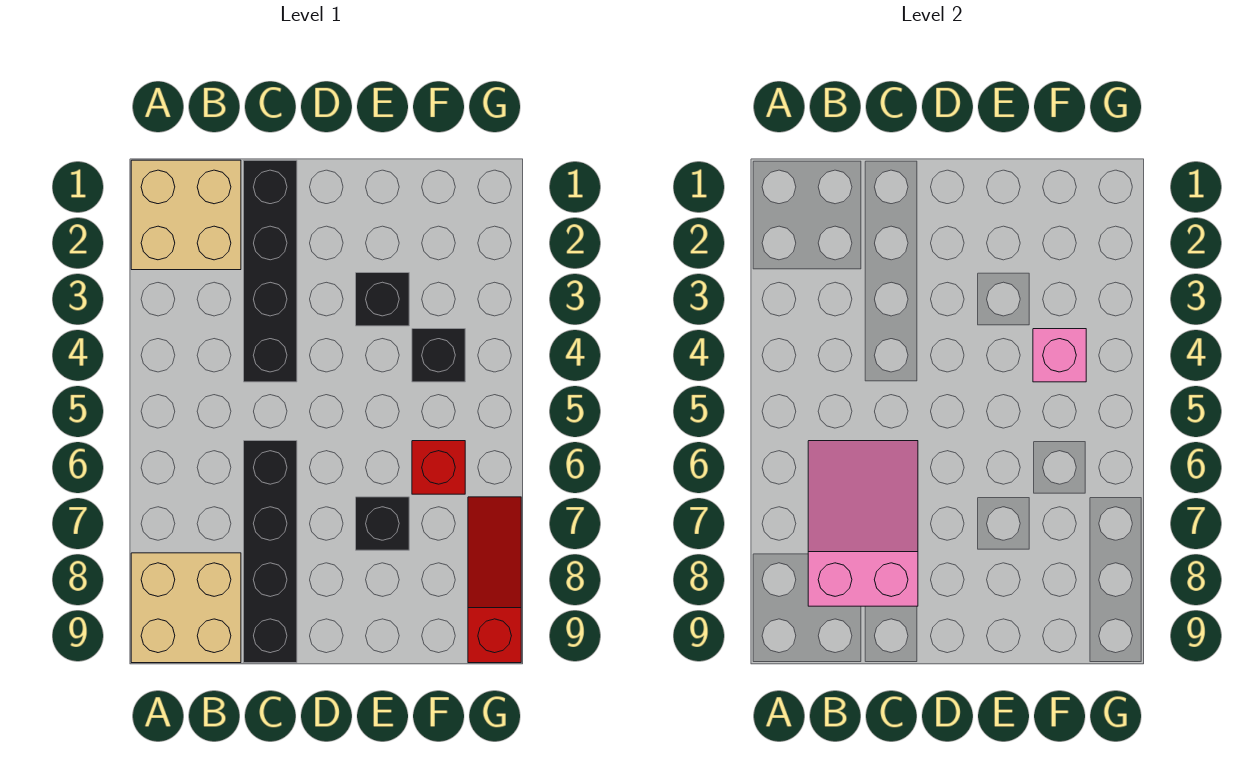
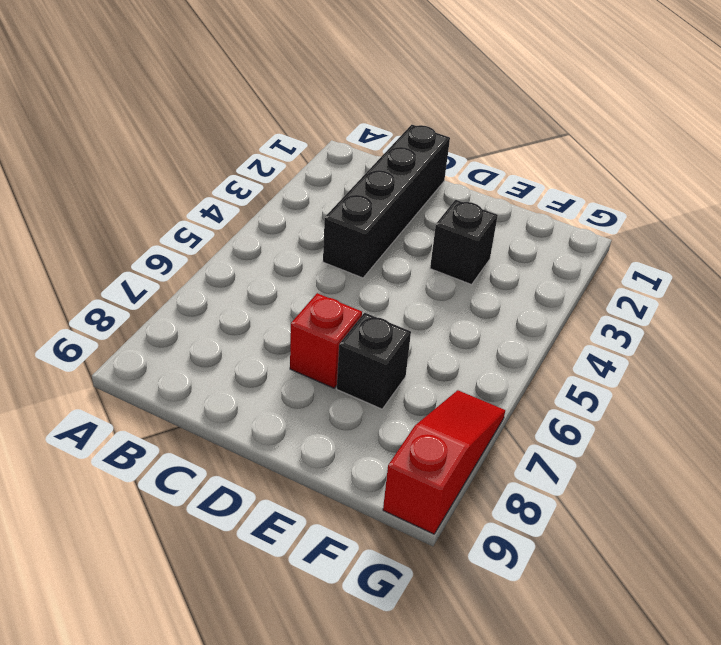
red brick D7 level 1 -> red brick F6 level 1
none -> tan brick A1:B2 level 1
none -> tan brick A8:B9 level 1

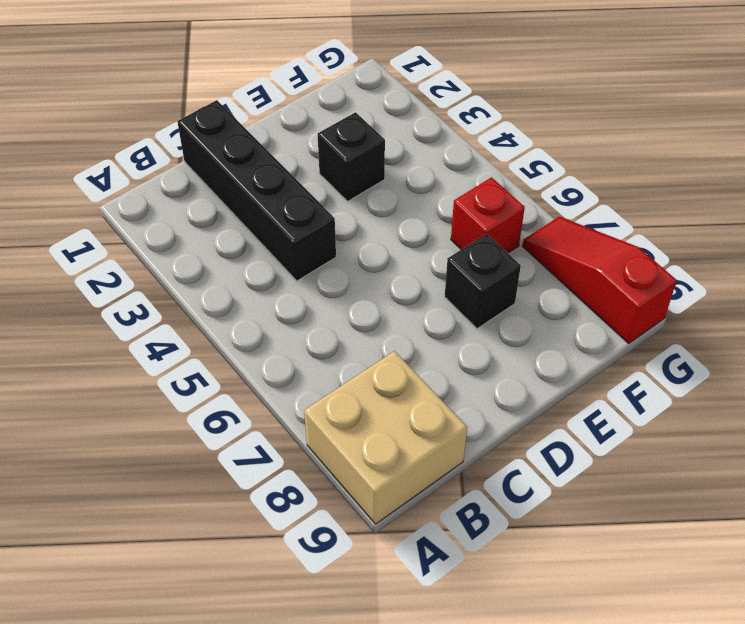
none -> tan brick A1:B2 level 1
none -> black brick C6:C9 level 1

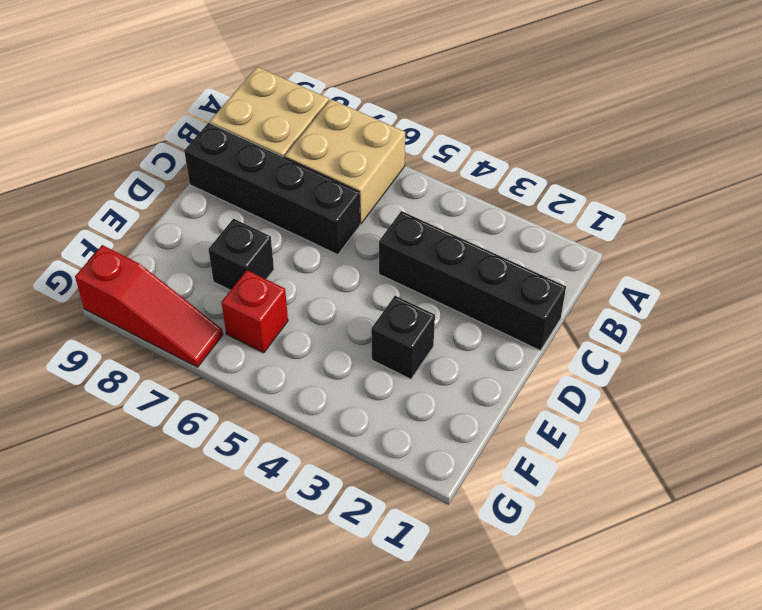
tan brick A6:B7 level 1 -> tan brick A1:B2 level 1
none -> black brick F4 level 1
none -> pink slope B6:C8 level 2 top 8

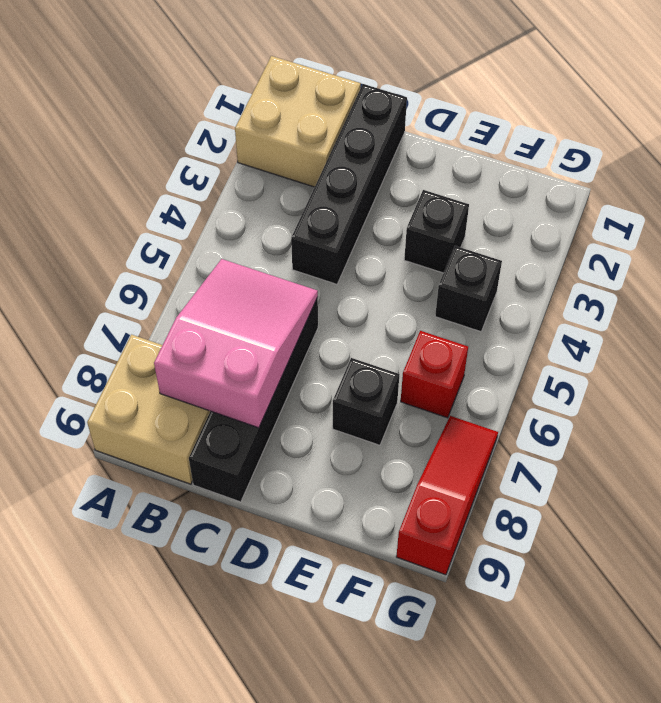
none -> pink brick F4 level 2

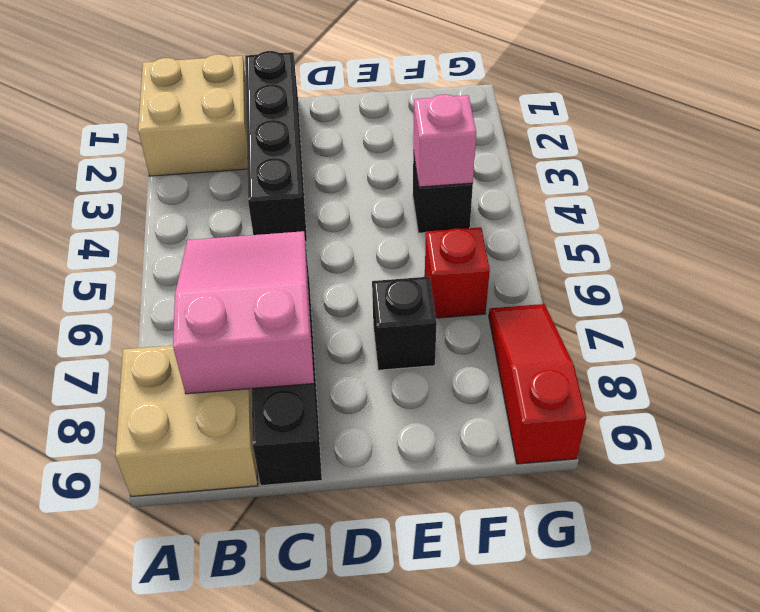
none -> black brick E3 level 1

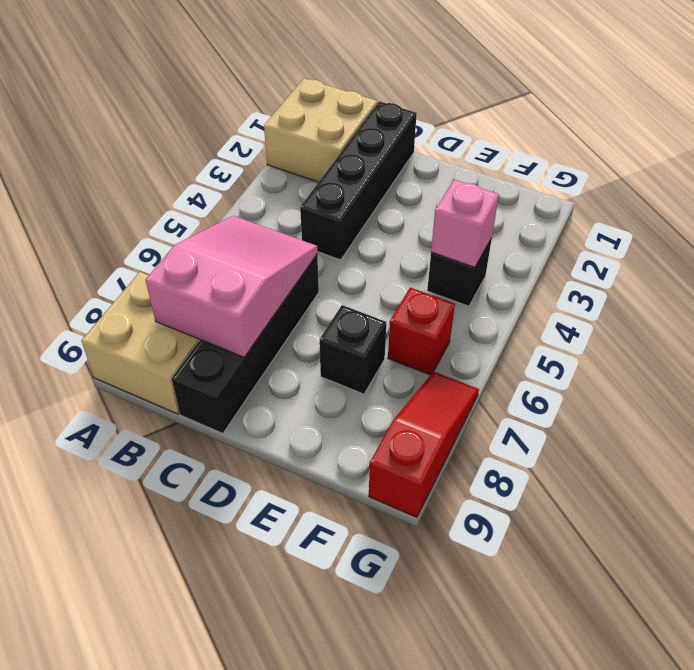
none -> black brick E3 level 1

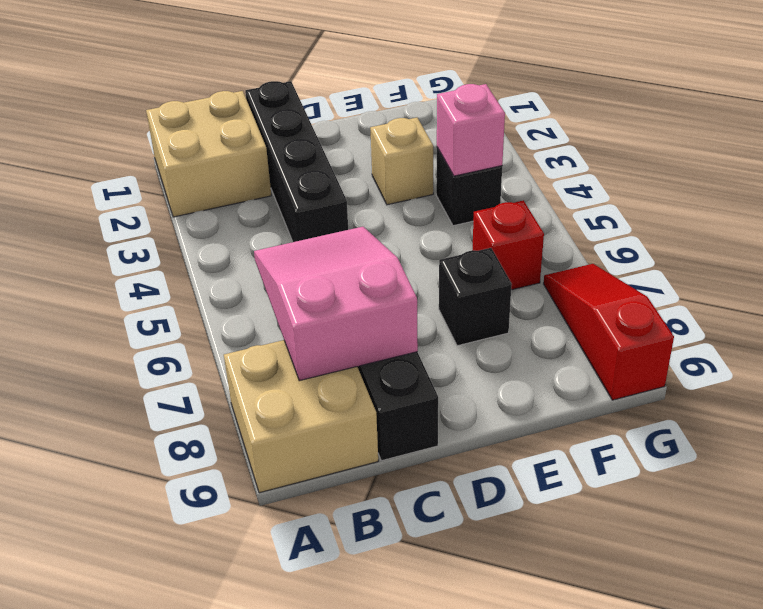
tan brick E3 level 1 -> black brick E3 level 1

